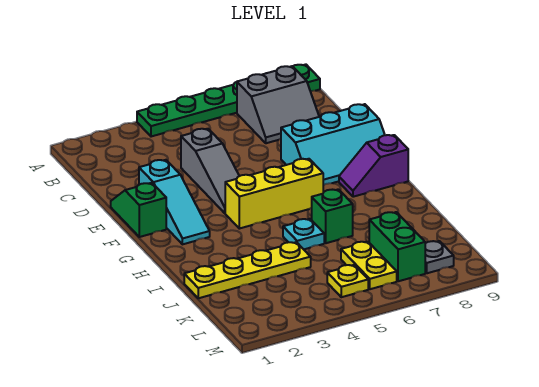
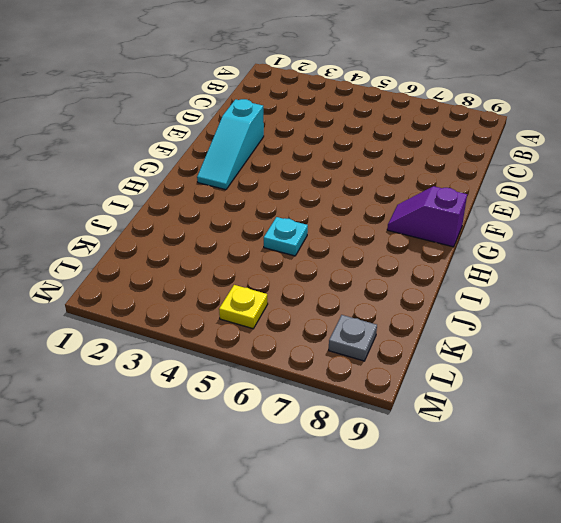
none -> green plate A4:A9 level 1
none -> grey slope B7:C8 level 1 top B
none -> grey slope D4:F4 level 1 top D

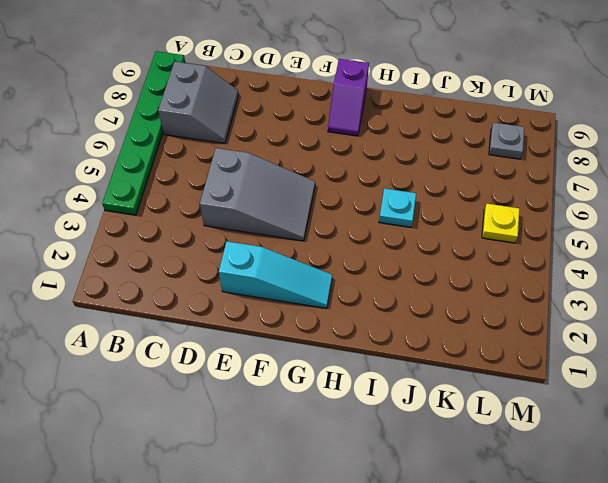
grey slope D4:F5 level 1 top D -> grey slope D4:F4 level 1 top D
none -> green slope E1:F1 level 1 top F
none -> cyan slope E7:F9 level 1 top E
none -> yellow brick G4:G6 level 1

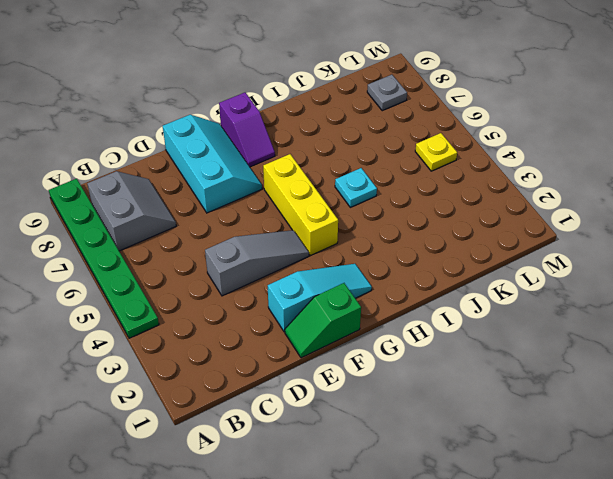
none -> green brick I6 level 1
none -> yellow plate J1:J4 level 1
none -> yellow plate K6:L6 level 1

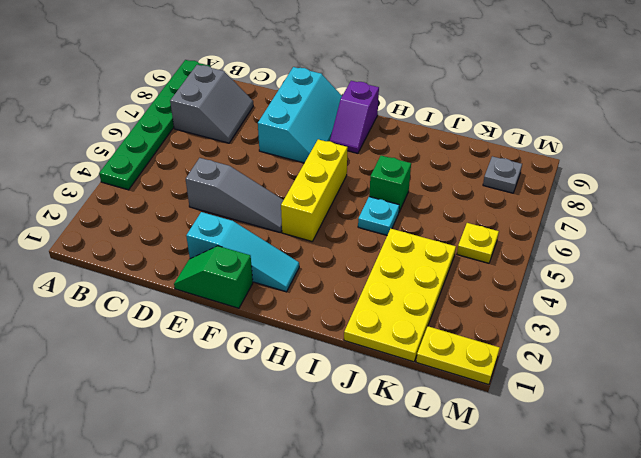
yellow plate J1:K4 level 1 -> yellow plate J1:J4 level 1
yellow plate L1:M1 level 1 -> yellow plate K6:L6 level 1
none -> green brick K7:L7 level 1

